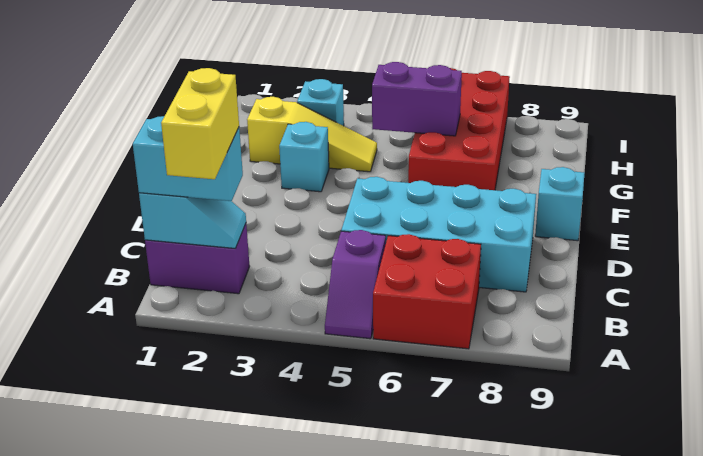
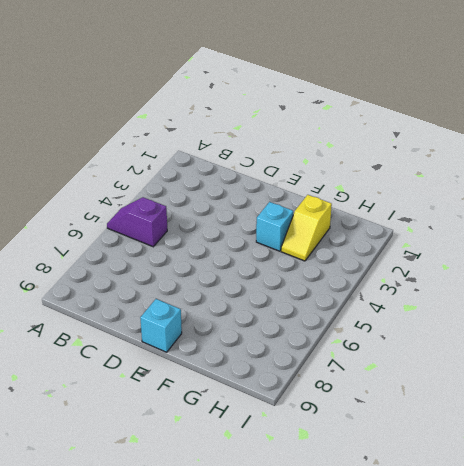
yellow slope G2:G3 level 1 top 2 -> yellow slope G2:G4 level 1 top 2
none -> red brick A6:B7 level 1
none -> purple brick B1:B2 level 1
none -> cyan brick C5:D8 level 1

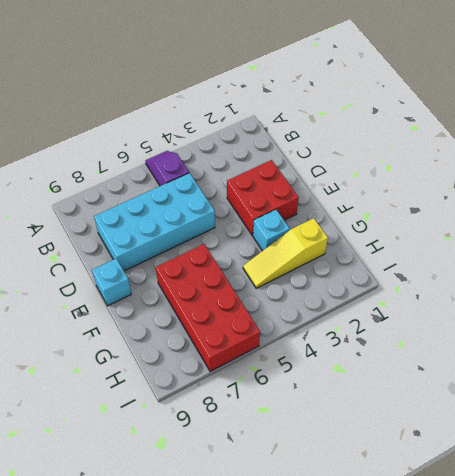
red brick D2:E3 level 1 -> red brick A6:B7 level 1
none -> purple brick B1:B2 level 1
none -> cyan brick H3 level 1
none -> cyan slope B1:B2 level 2 top 1

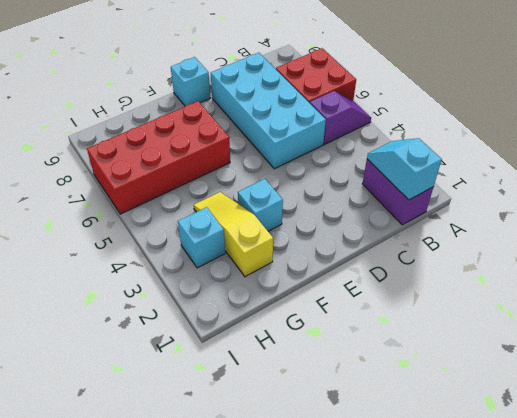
none -> purple brick G5:G6 level 2
none -> cyan brick B1:B2 level 3
none -> yellow brick A2:B2 level 4

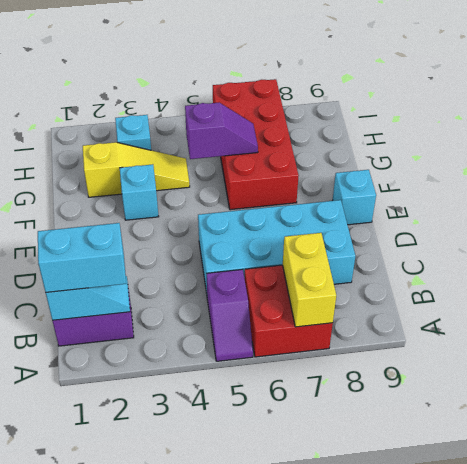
yellow brick A7:B7 level 2 -> yellow brick A2:B2 level 4
purple slope G5:G6 level 2 top 5 -> purple brick G5:G6 level 2

